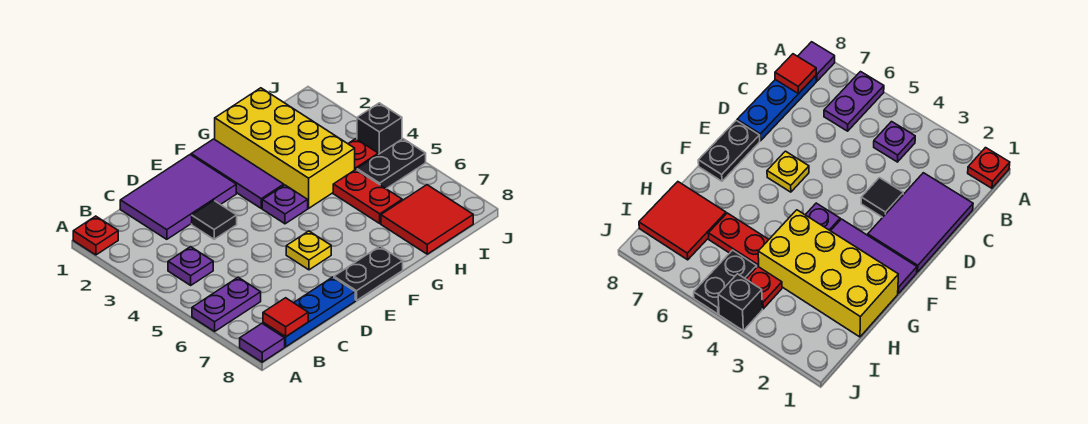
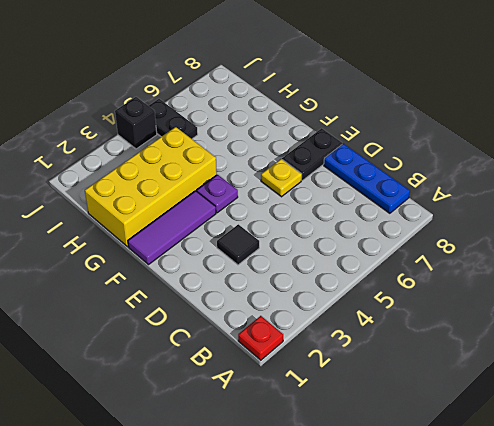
black plate E7:E8 level 1 -> black plate E8:F8 level 1
none -> purple plate A6:B6 level 1
none -> purple tile A8 level 1
none -> purple plate B4 level 1

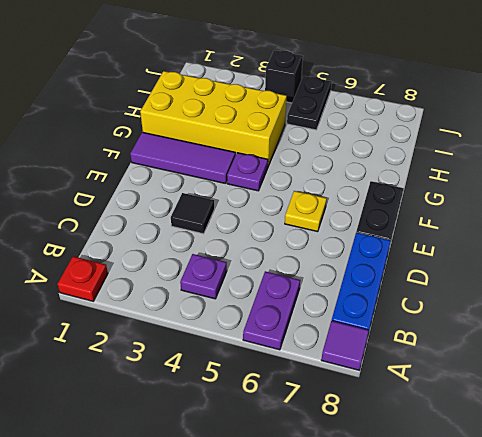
none -> purple tile C1:E2 level 1
none -> red plate H5:H6 level 1
none -> red tile H7:I8 level 1

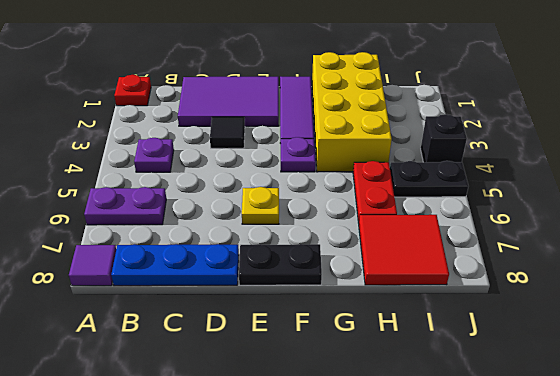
none -> red plate I4 level 1
none -> red tile B8 level 2

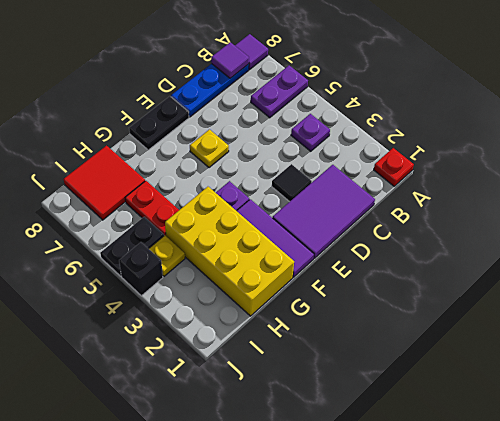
purple tile B8 level 2 -> red tile B8 level 2
yellow plate I4 level 1 -> red plate I4 level 1

